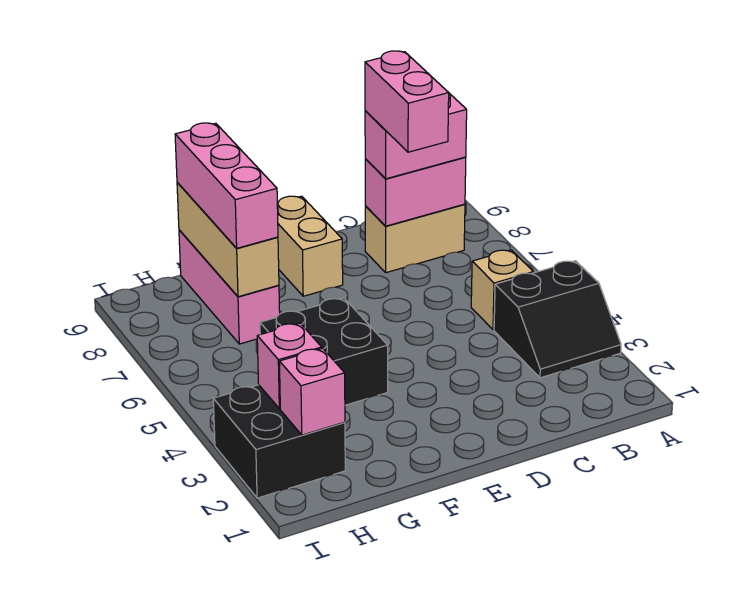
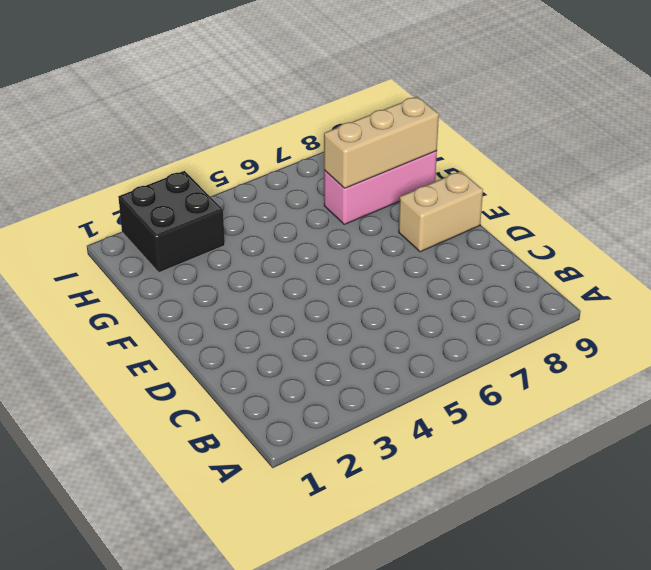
none -> black slope A3:B4 level 1 top 4
none -> tan brick B5 level 1
none -> tan brick B8:C8 level 1

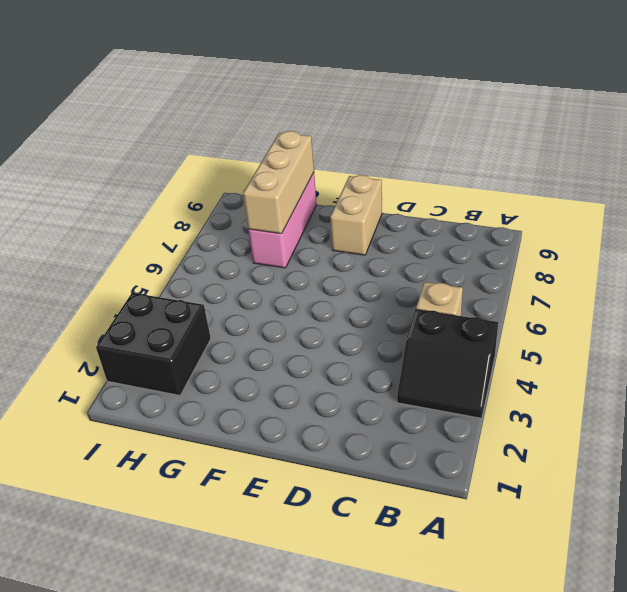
none -> tan brick B8:C8 level 1
none -> black brick F4:G5 level 1
none -> pink brick B8:C8 level 2

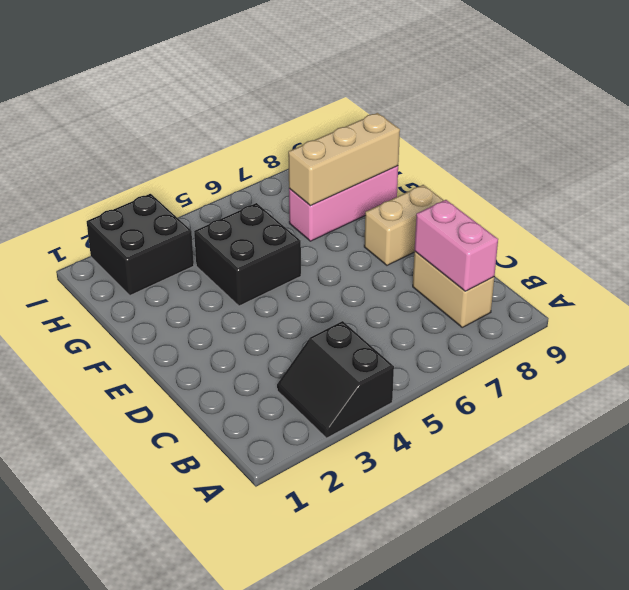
none -> tan brick B5 level 1
none -> pink brick H2 level 2
none -> pink brick H3 level 2

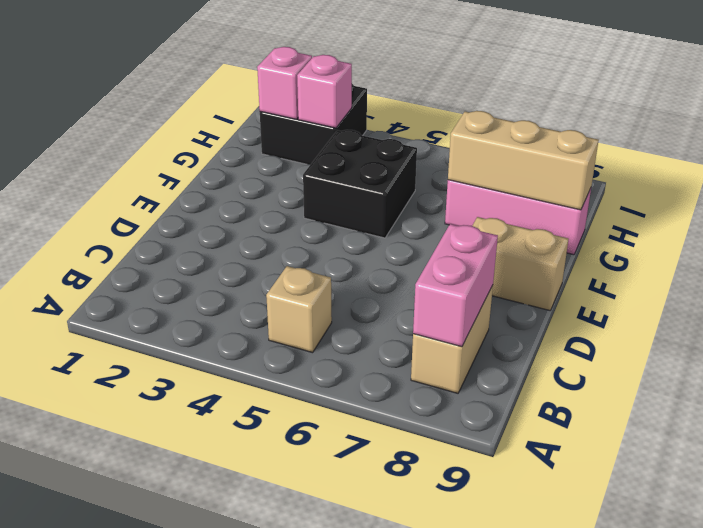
none -> black slope A3:B4 level 1 top 4
none -> pink brick B8:C8 level 3
none -> pink brick G7:G9 level 3

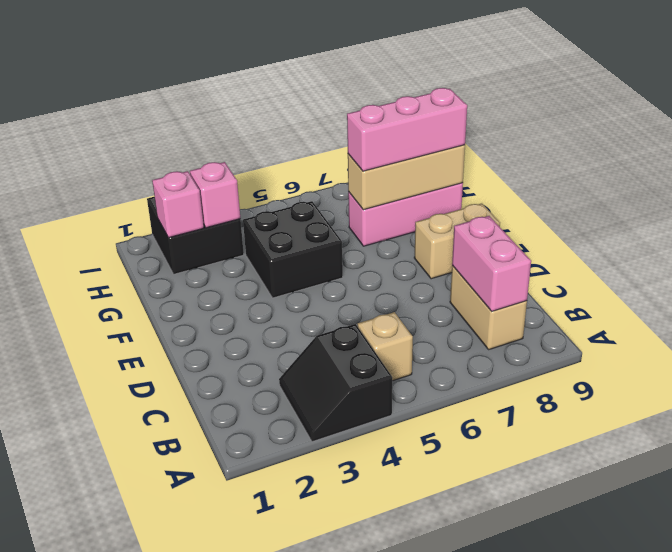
none -> pink brick B8:C8 level 3
none -> pink brick C7:C8 level 4

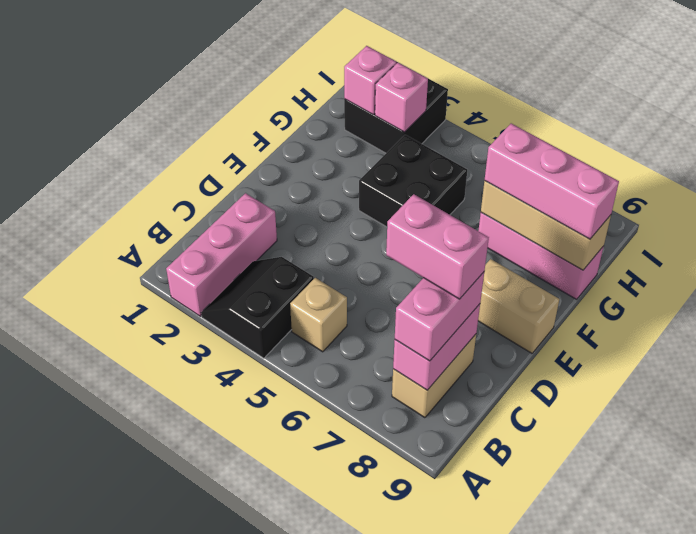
pink brick A2:C2 level 1 -> none

